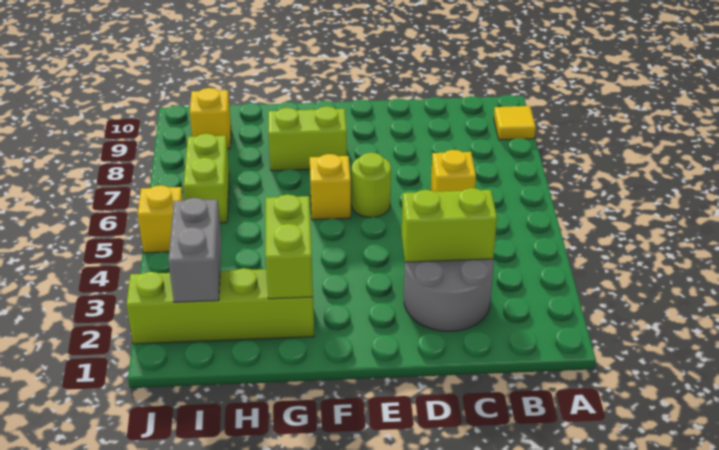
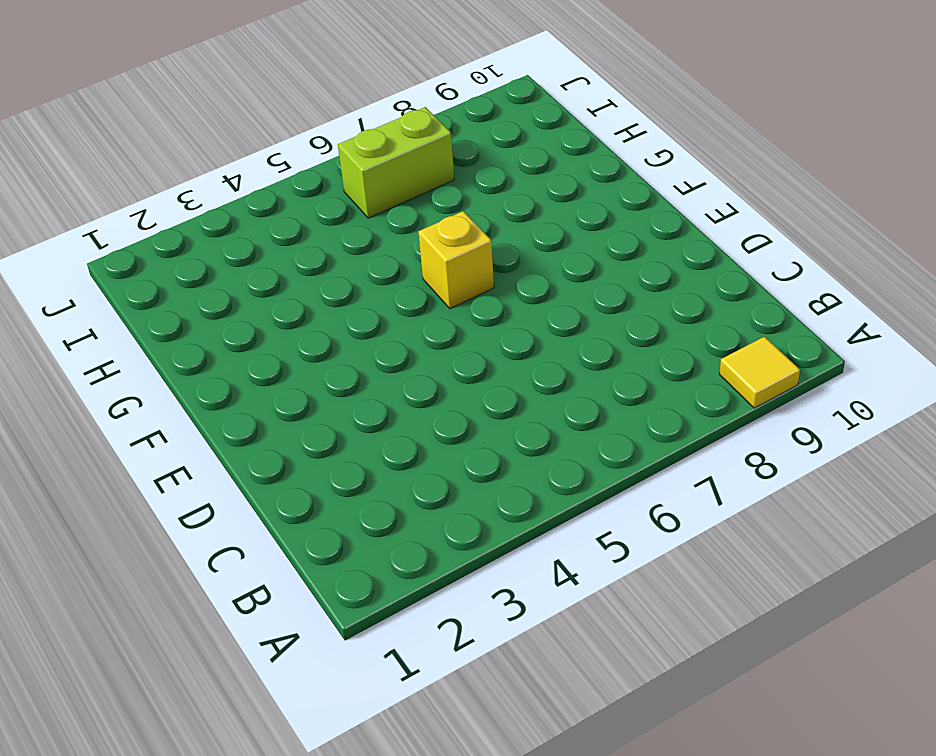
none -> grey round brick C2:D3 level 1
none -> yellow brick C6 level 1
none -> lime round brick E6 level 1

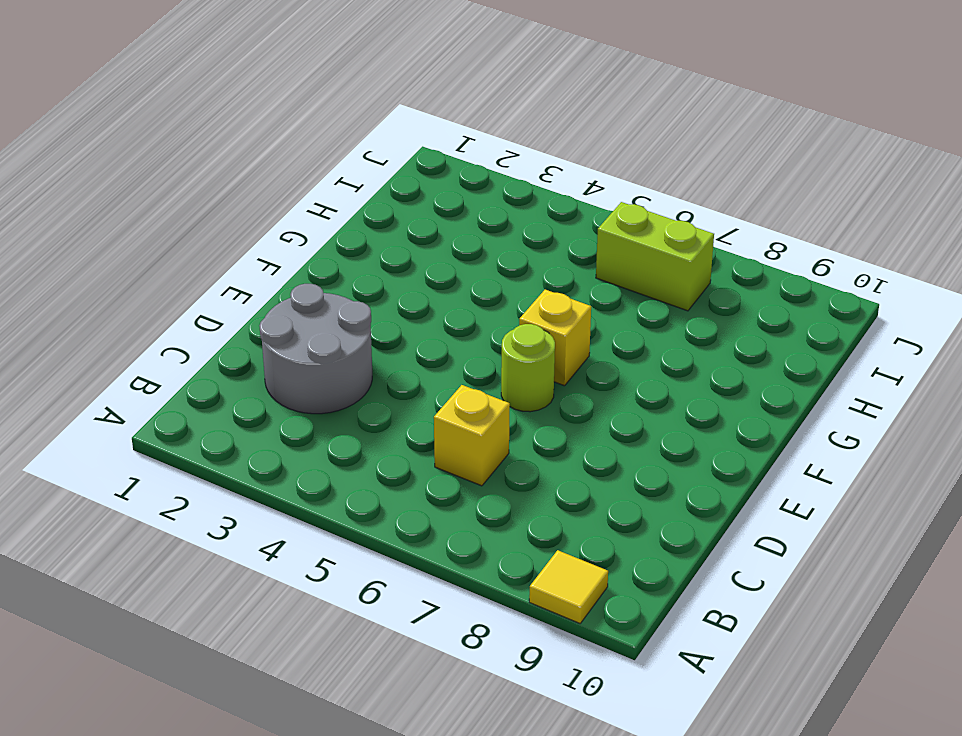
none -> lime brick F8:G8 level 1
none -> lime brick G2:J2 level 1
none -> yellow brick I9 level 1

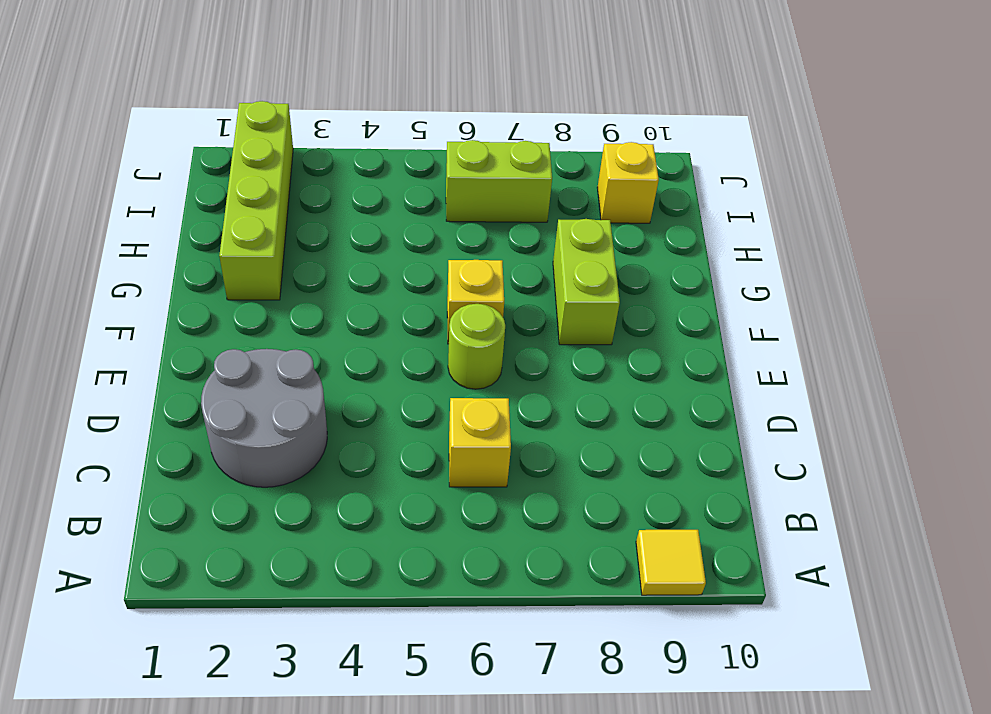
none -> yellow brick J5 level 1
none -> lime brick C3:D3 level 2
none -> lime brick G2:G3 level 2

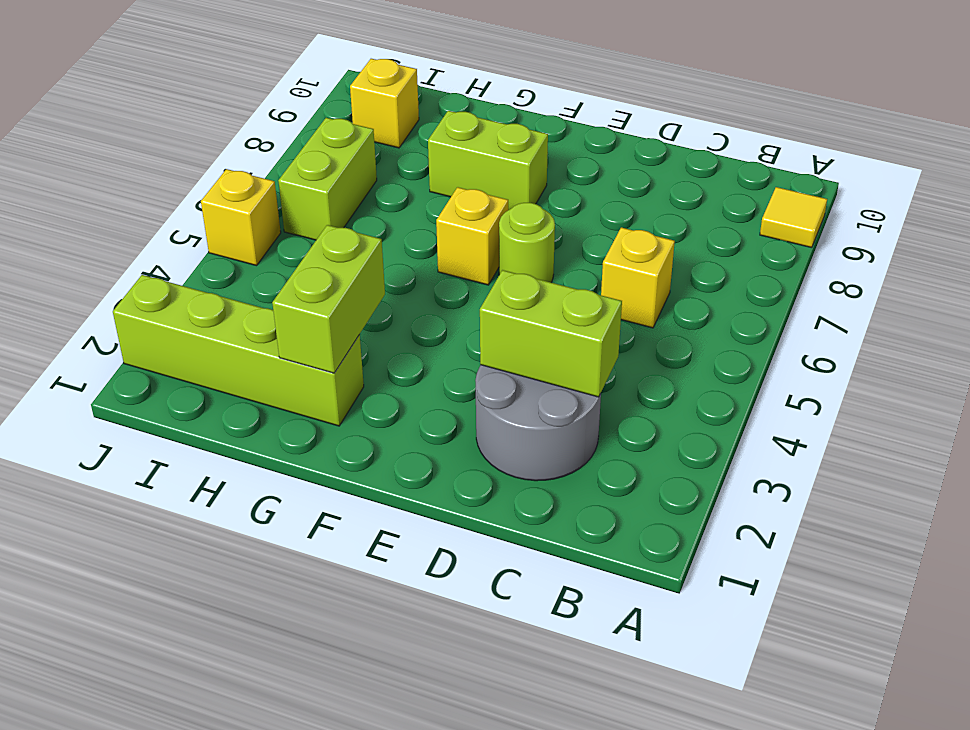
none -> grey brick I2:I3 level 2

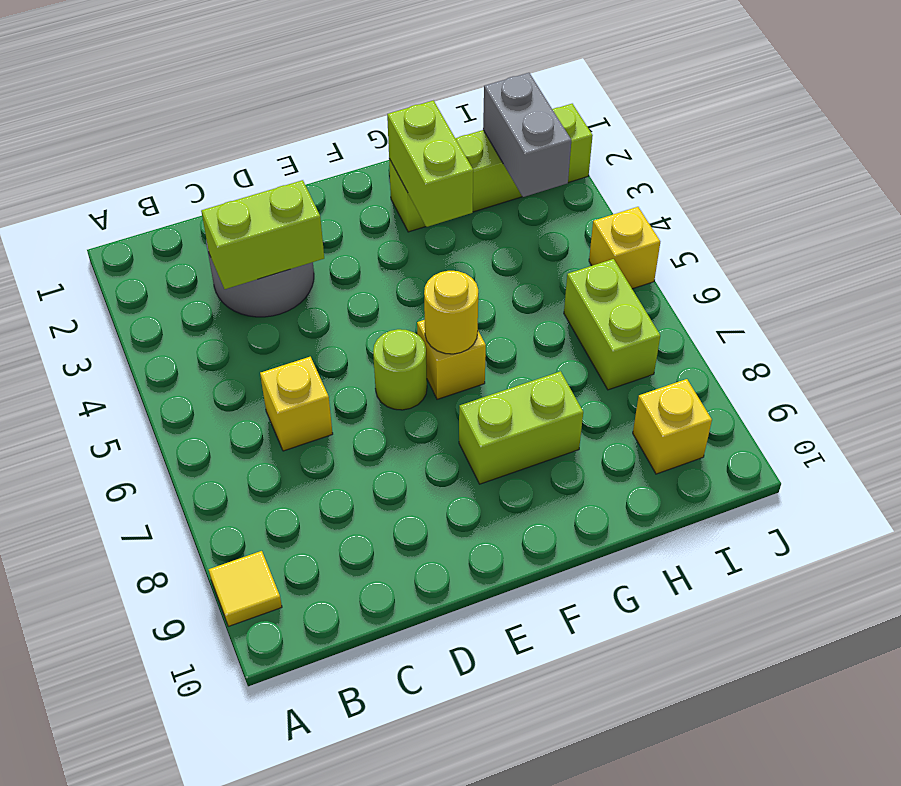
yellow round brick F6 level 2 -> none

